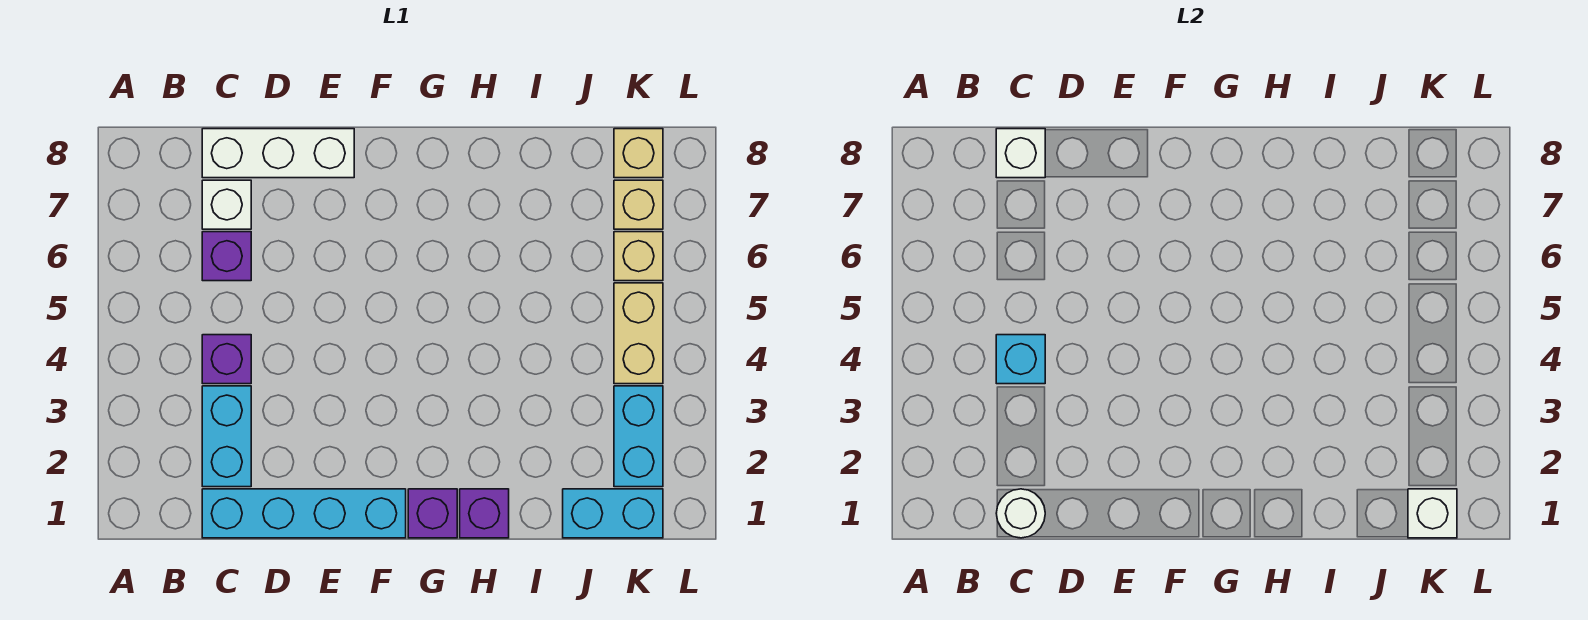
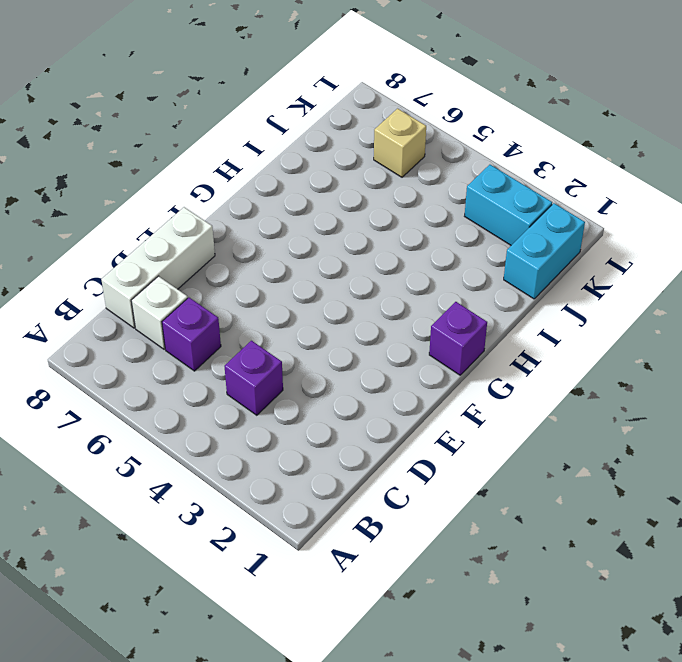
none -> cyan brick C1:F1 level 1
none -> cyan brick C2:C3 level 1
none -> purple brick H1 level 1

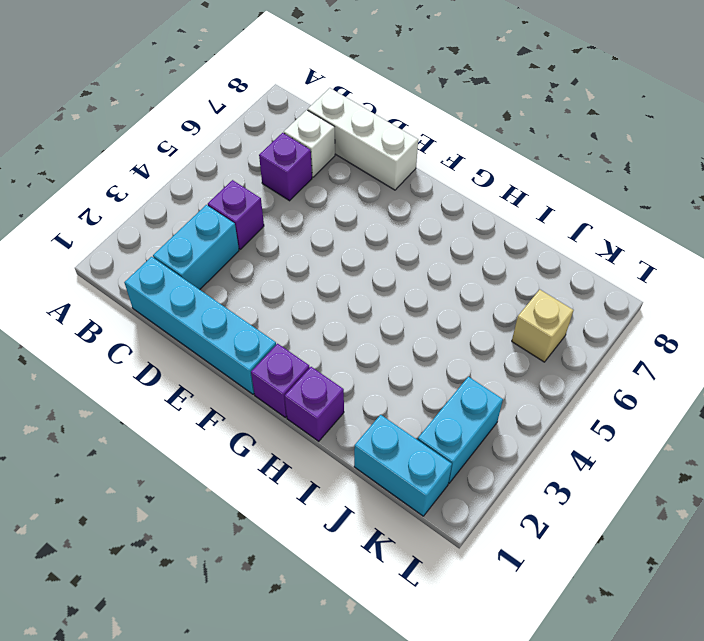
none -> tan brick K4:K5 level 1
none -> tan brick K7 level 1
none -> tan brick K8 level 1

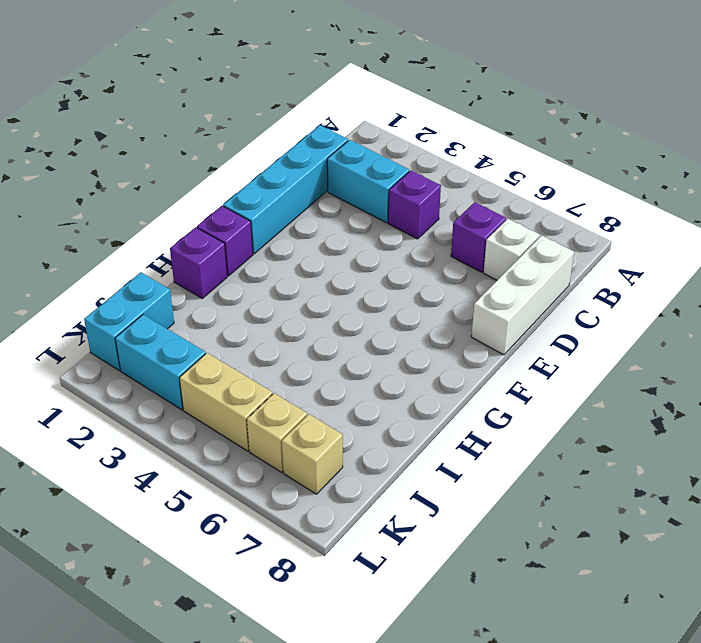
none -> tan brick K8 level 1
none -> white round brick C1 level 2
none -> cyan brick C4 level 2

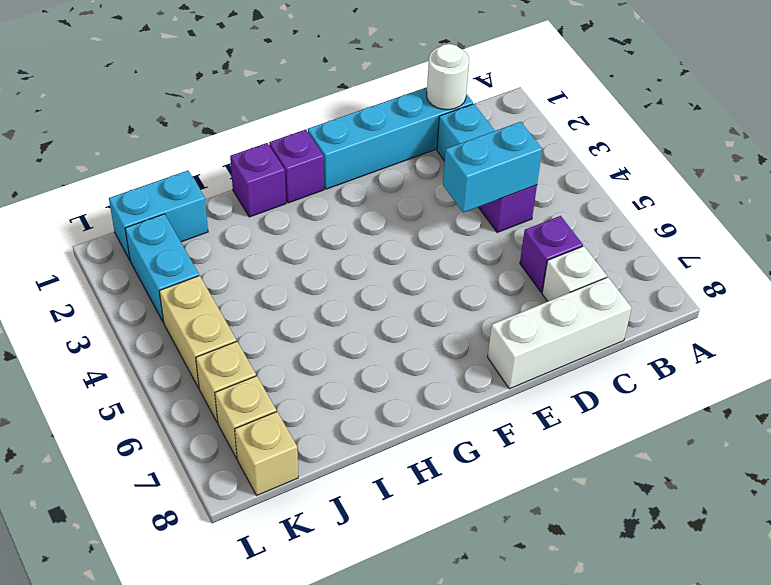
cyan brick C4:D4 level 2 -> cyan brick C4 level 2
none -> white brick C8 level 2
none -> white brick K1 level 2

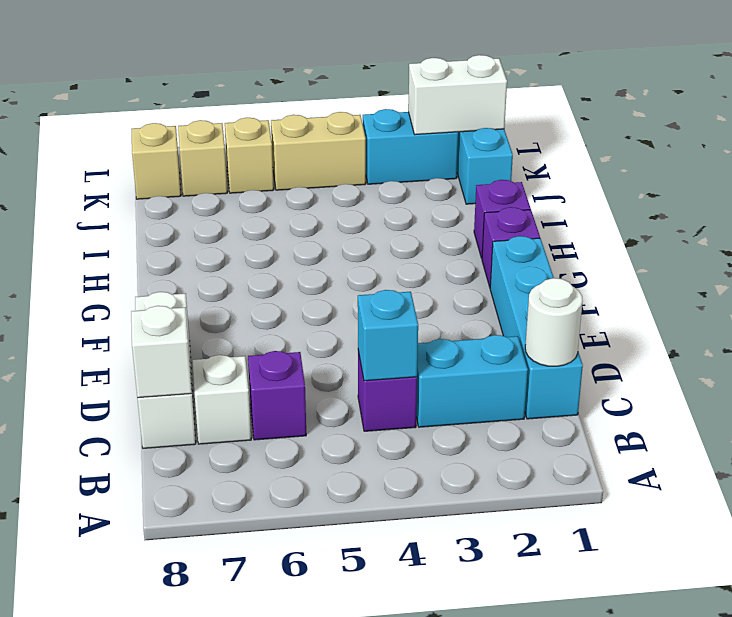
white brick K1:K2 level 2 -> white brick K1 level 2

